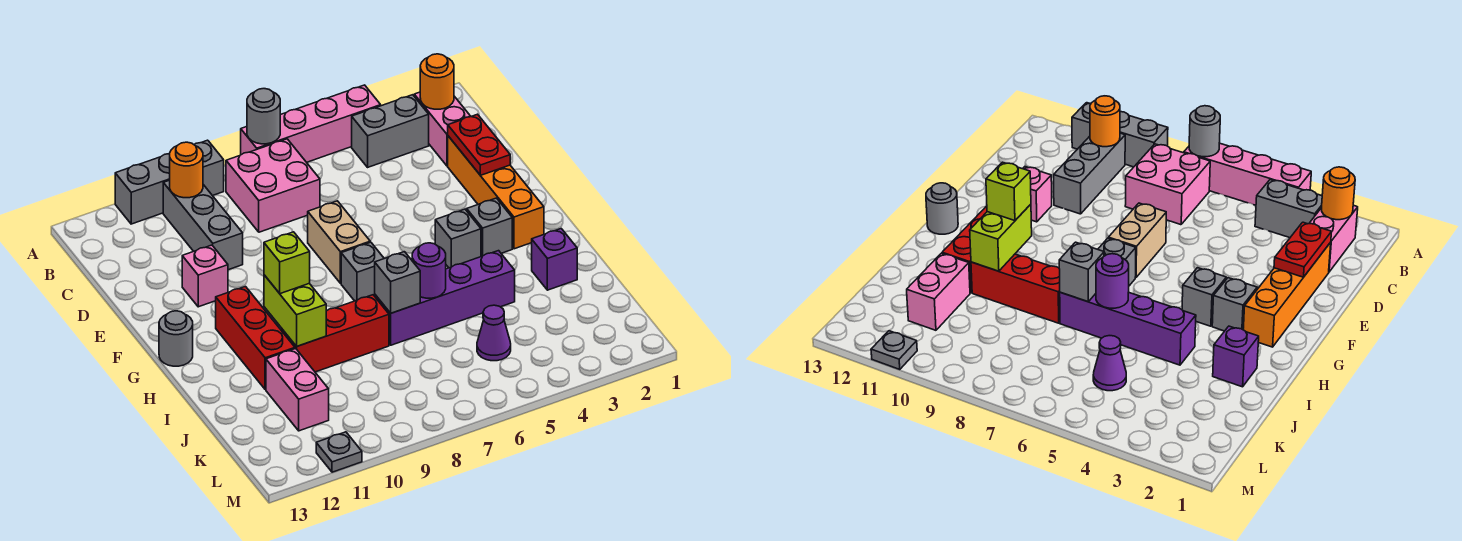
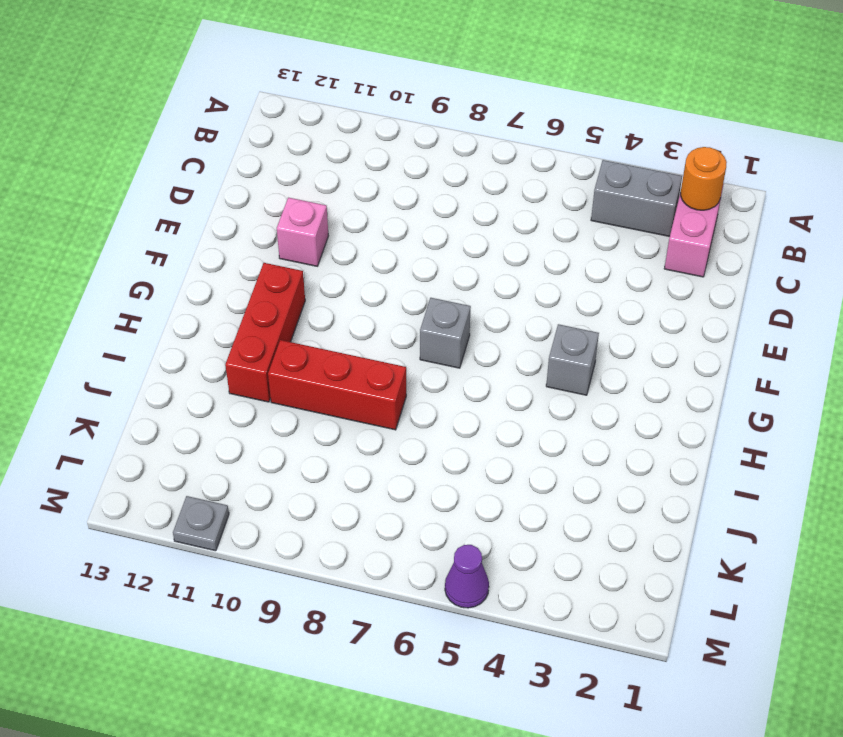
purple cone M5 level 1 -> purple cone K5 level 1
none -> pink brick A4:A7 level 1
none -> grey brick A9:A11 level 1
none -> pink brick B7:C8 level 1

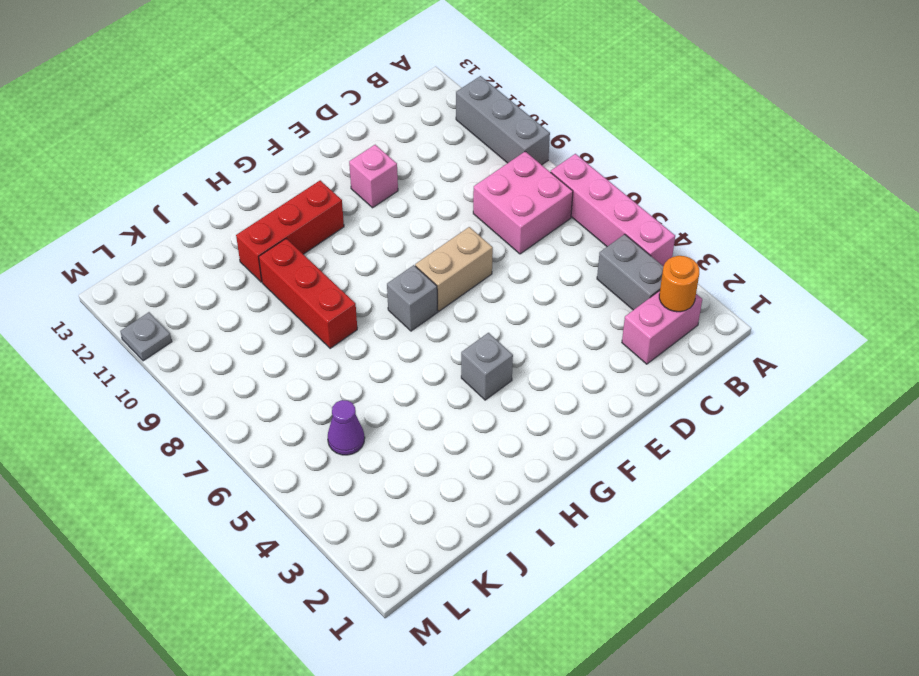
none -> grey brick B10:D10 level 1
none -> orange brick D2:G2 level 1
none -> grey brick G3 level 1

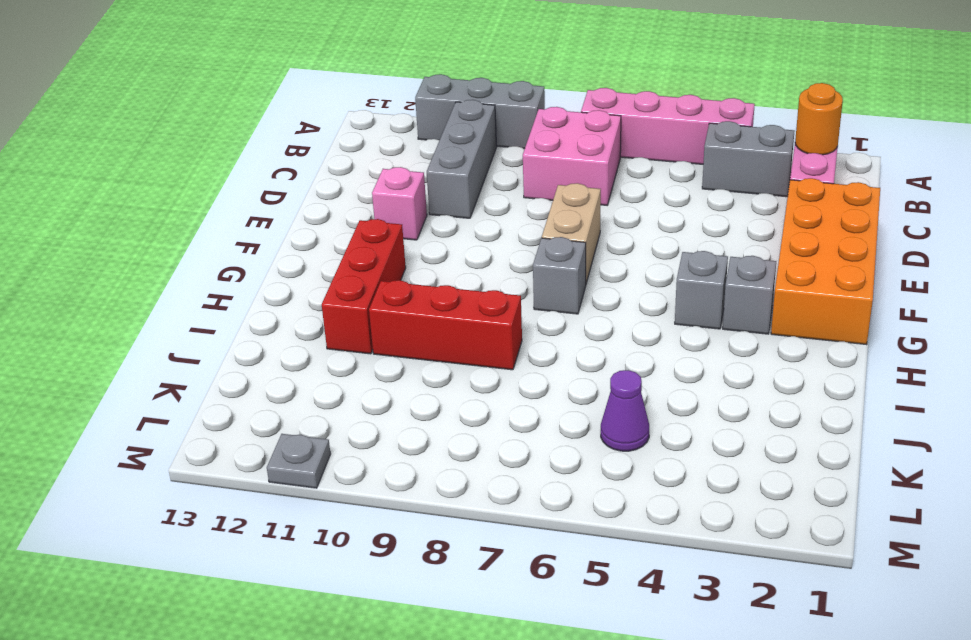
orange brick D1:G2 level 1 -> orange brick D2:G2 level 1
none -> grey round brick G13 level 1
none -> purple brick I2 level 1
none -> purple brick I4:I7 level 1

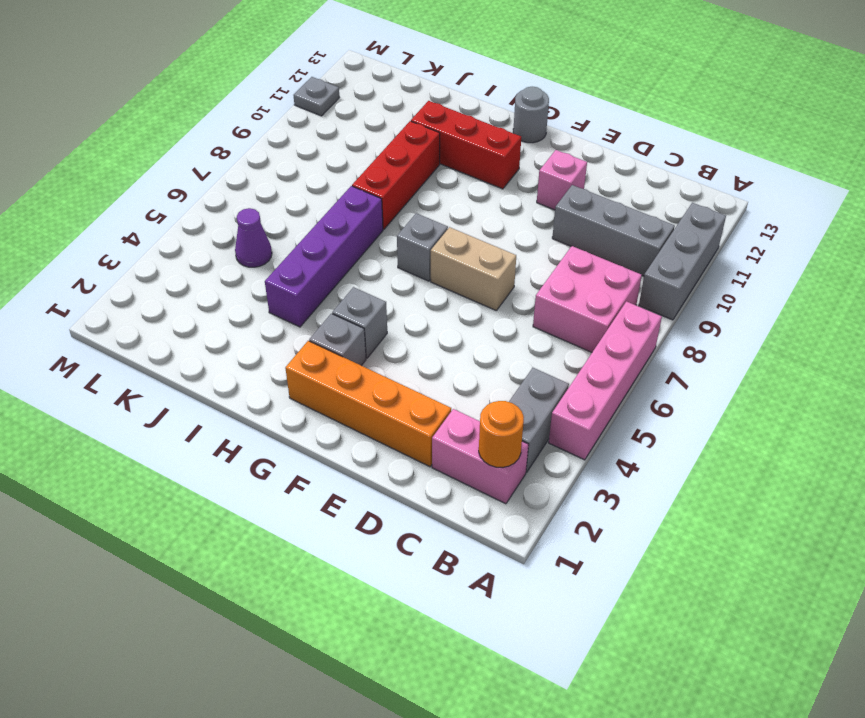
none -> purple brick I2 level 1
none -> pink brick J11:K11 level 1
none -> grey round brick A7 level 2

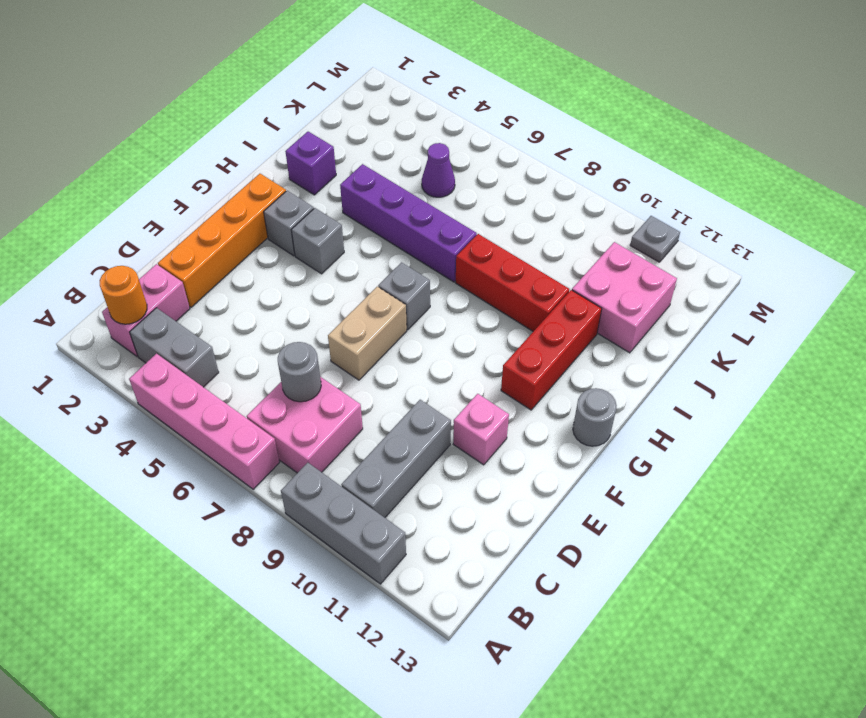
grey round brick C7 level 2 -> grey round brick A7 level 2
pink brick J11:K12 level 1 -> pink brick J11:K11 level 1
none -> orange round brick B10 level 2
none -> red plate D2:E2 level 2
none -> lime brick H10:I10 level 2

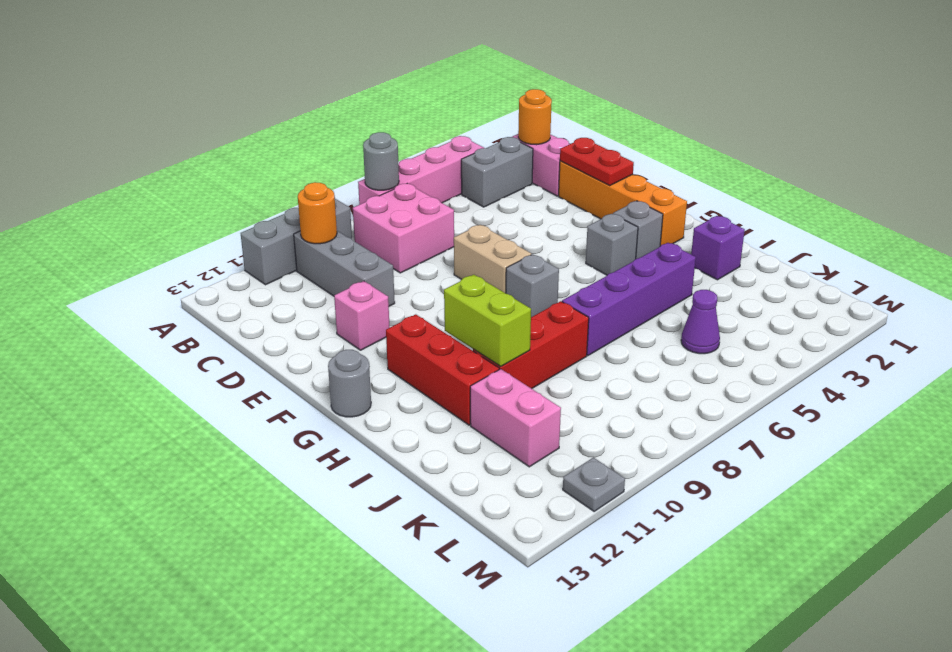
none -> purple round brick I6 level 2
none -> grey brick I7 level 2
none -> lime brick H10 level 3

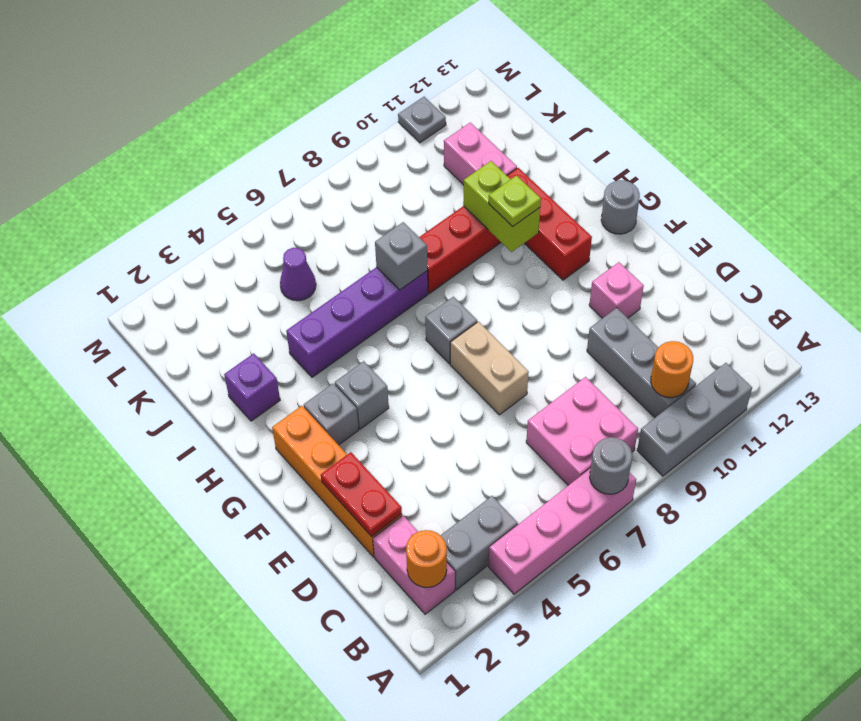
lime plate H10 level 3 -> lime brick H10 level 3
none -> purple round brick I6 level 2

